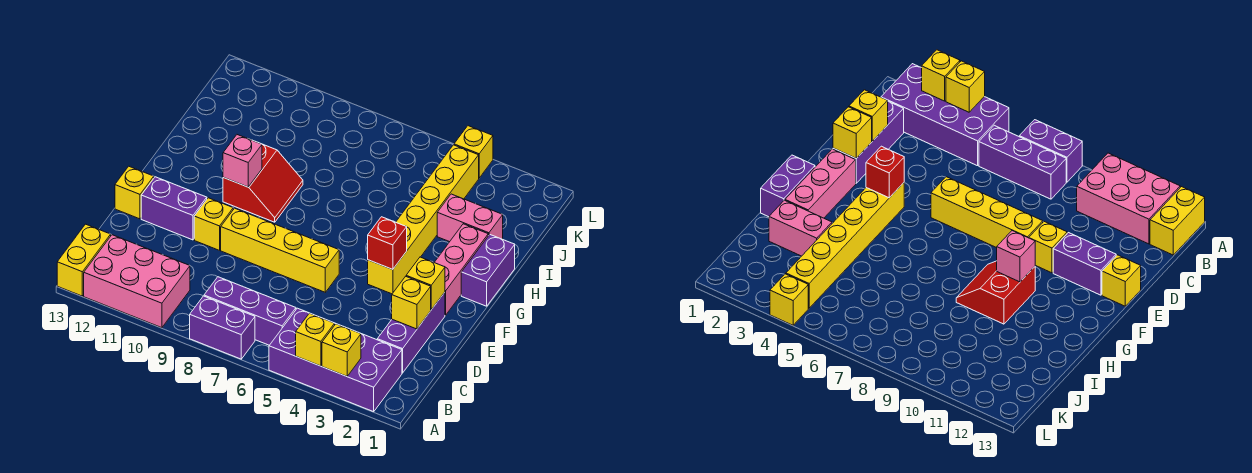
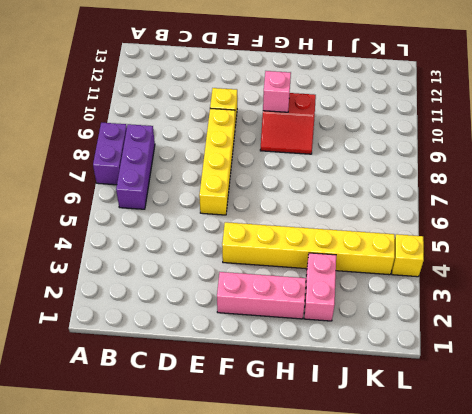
none -> purple brick A2:B5 level 1
none -> pink brick A10:B12 level 1
none -> yellow brick A13:B13 level 1

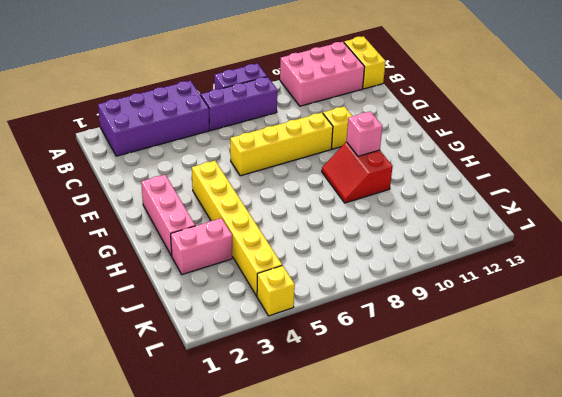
none -> purple brick C2:E2 level 1
none -> purple brick E11:E12 level 1
none -> yellow brick E13 level 1

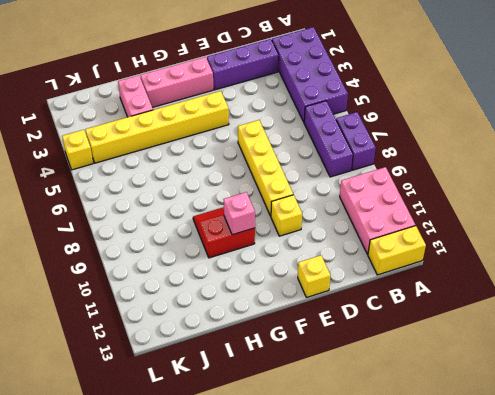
none -> purple brick E11:E12 level 1
none -> purple brick G1:H1 level 1
none -> yellow brick A3 level 2

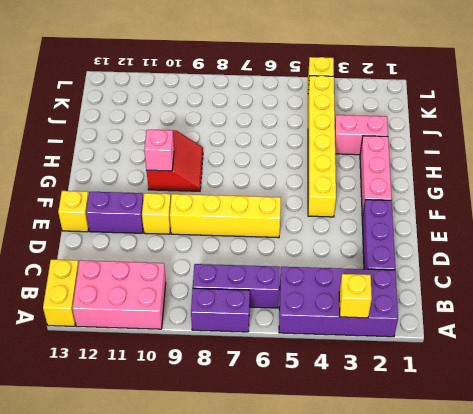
none -> purple brick G1:H1 level 1
none -> yellow brick A4 level 2
none -> yellow brick D2 level 2

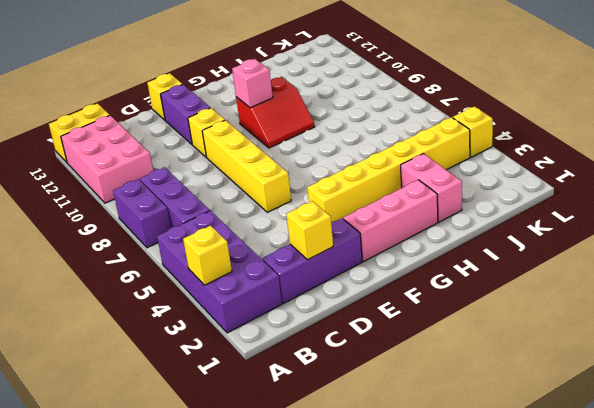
none -> purple brick G1:H1 level 1
none -> yellow brick A4 level 2
none -> yellow brick E2 level 2

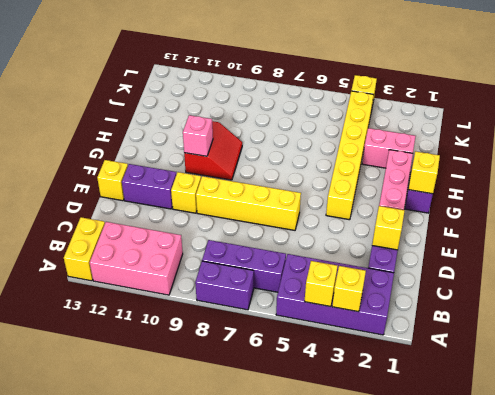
yellow brick G1 level 2 -> yellow brick E2 level 2
none -> red brick F4 level 2

